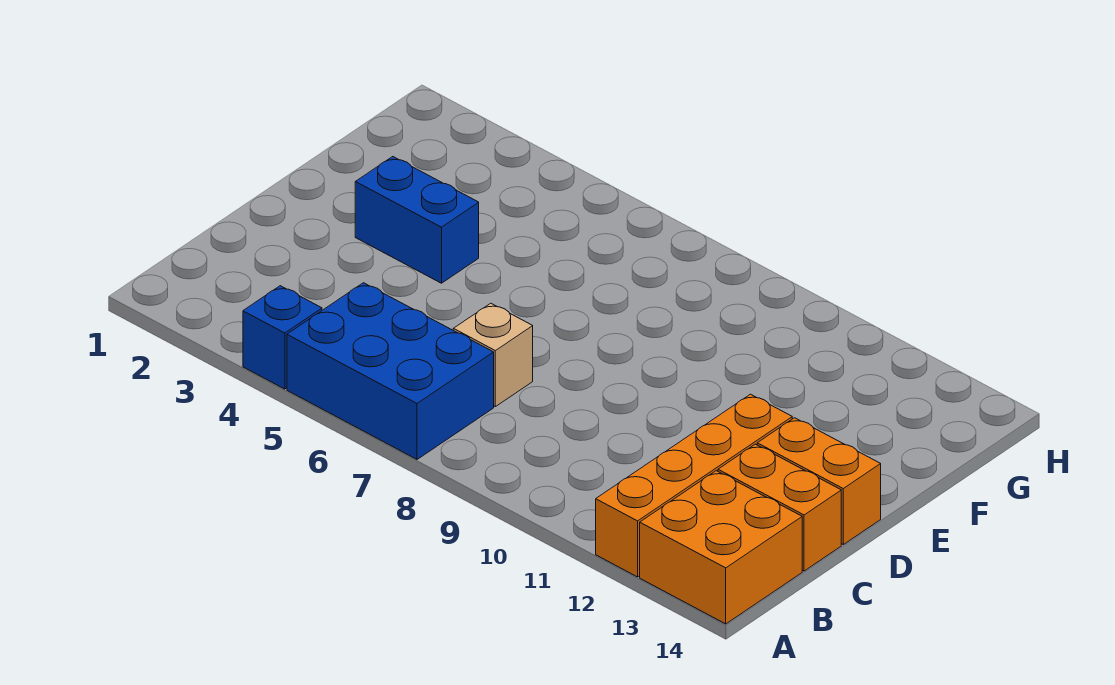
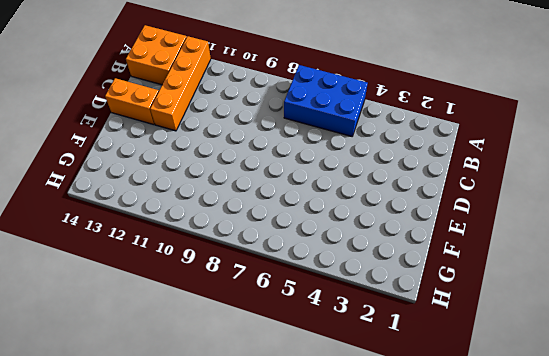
none -> blue brick A4 level 1
none -> tan brick C7 level 1

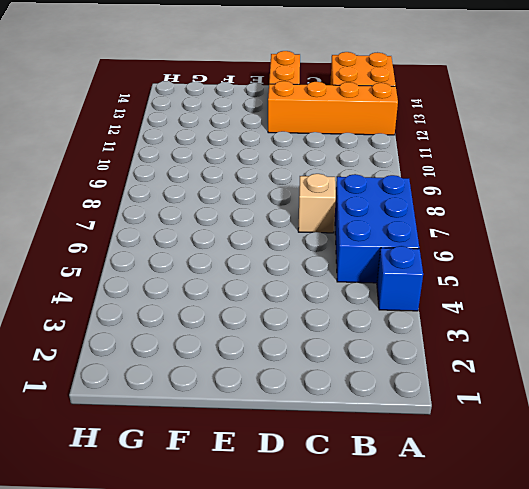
none -> orange brick C13:C14 level 1
none -> blue brick E3:E4 level 1

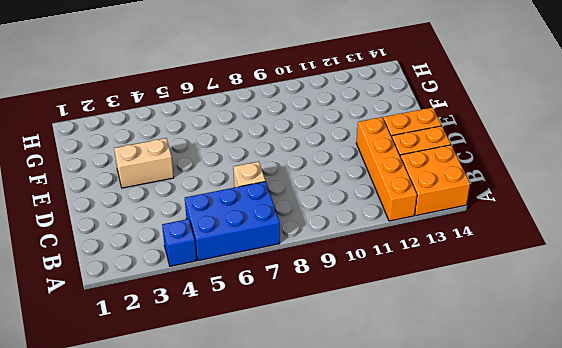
tan brick E3:E4 level 1 -> blue brick E3:E4 level 1

